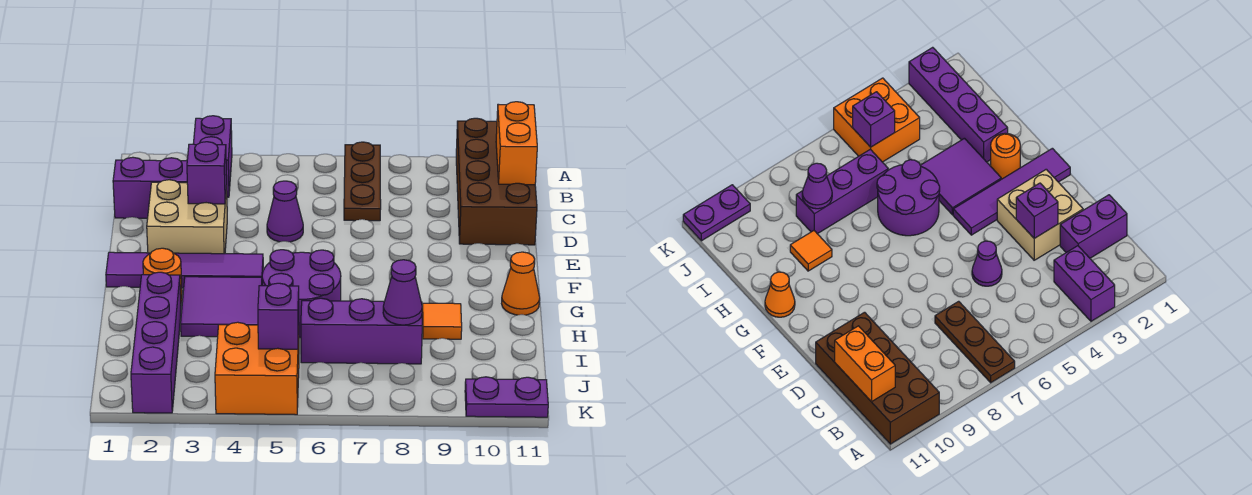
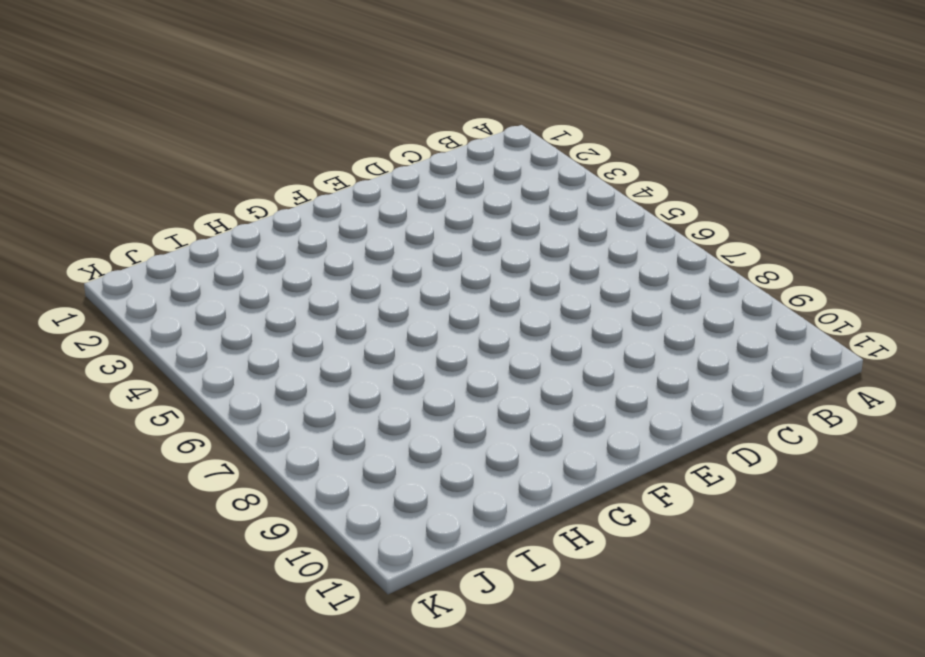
none -> purple brick A3:B3 level 1
none -> brown plate A7:C7 level 1
none -> brown brick A10:D11 level 1

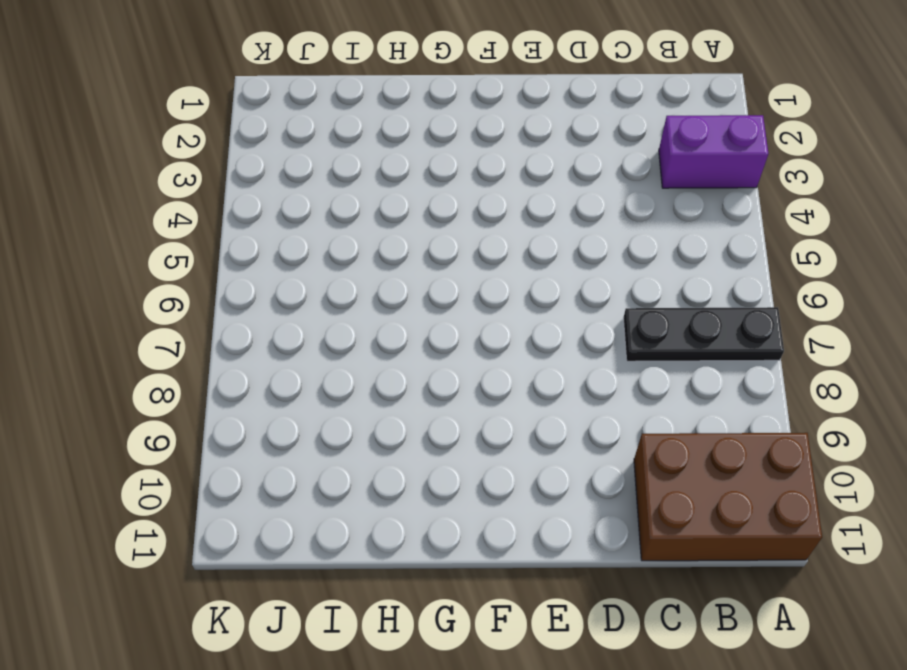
black plate A7:C7 level 1 -> brown plate A7:C7 level 1
brown brick A10:C11 level 1 -> brown brick A10:D11 level 1
none -> purple brick C1:C2 level 1
none -> tan brick D2:E3 level 1
none -> purple cone D5 level 1

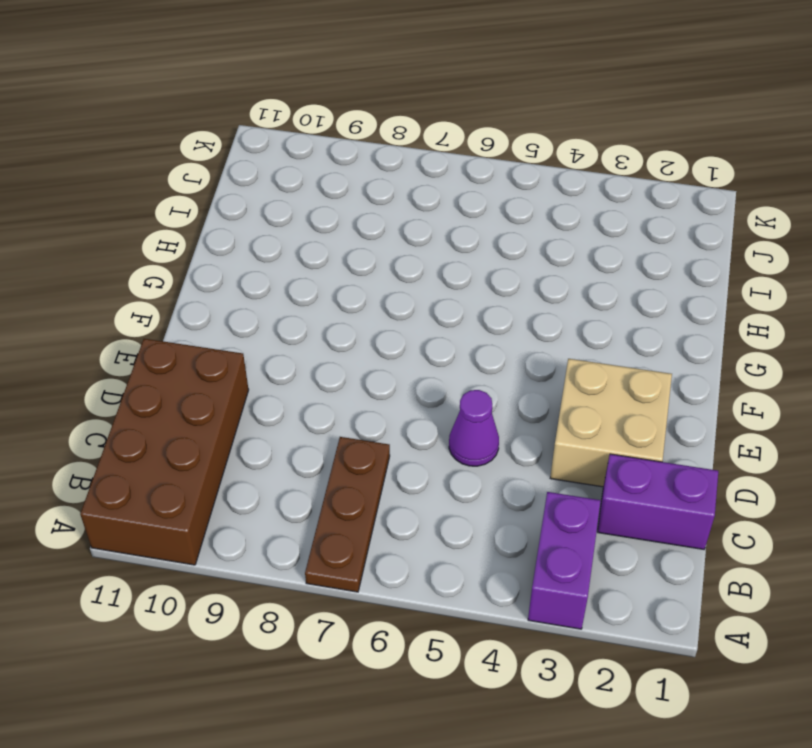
none -> purple tile F1:F4 level 1
none -> orange round brick G2 level 1
none -> purple tile G3:H4 level 1

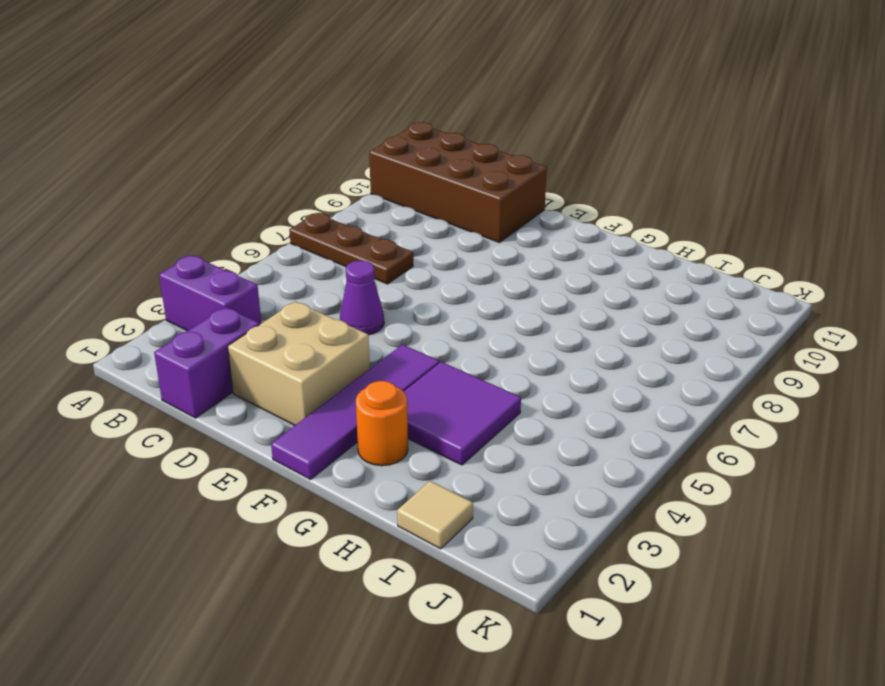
tan tile I1 level 1 -> none
none -> purple round brick G5:H6 level 1
none -> orange cone G11 level 1
none -> purple brick H2:K2 level 1

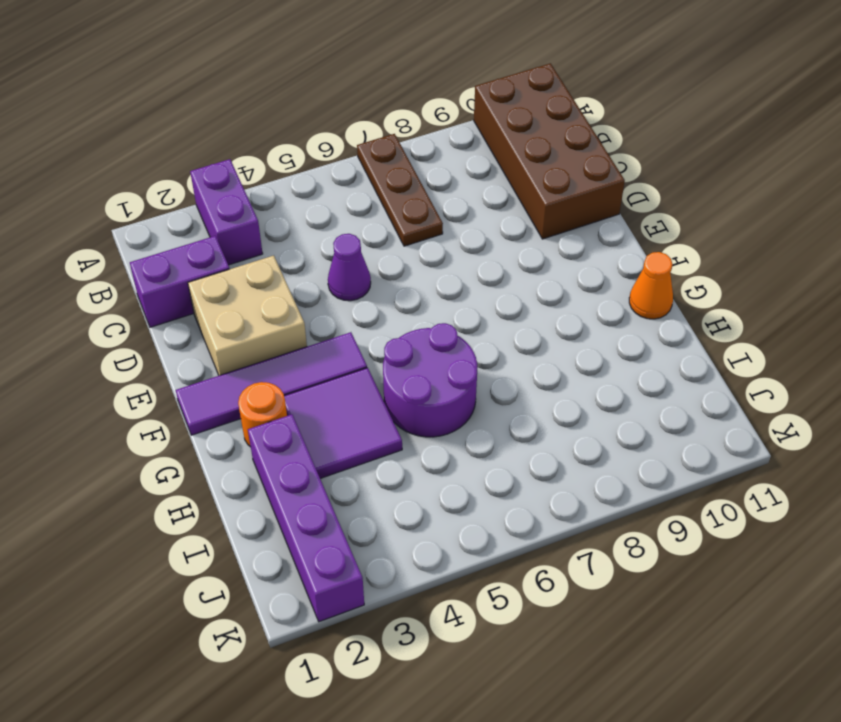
none -> orange tile H9 level 1
none -> purple brick I6:I8 level 1
none -> orange brick J4:K5 level 1

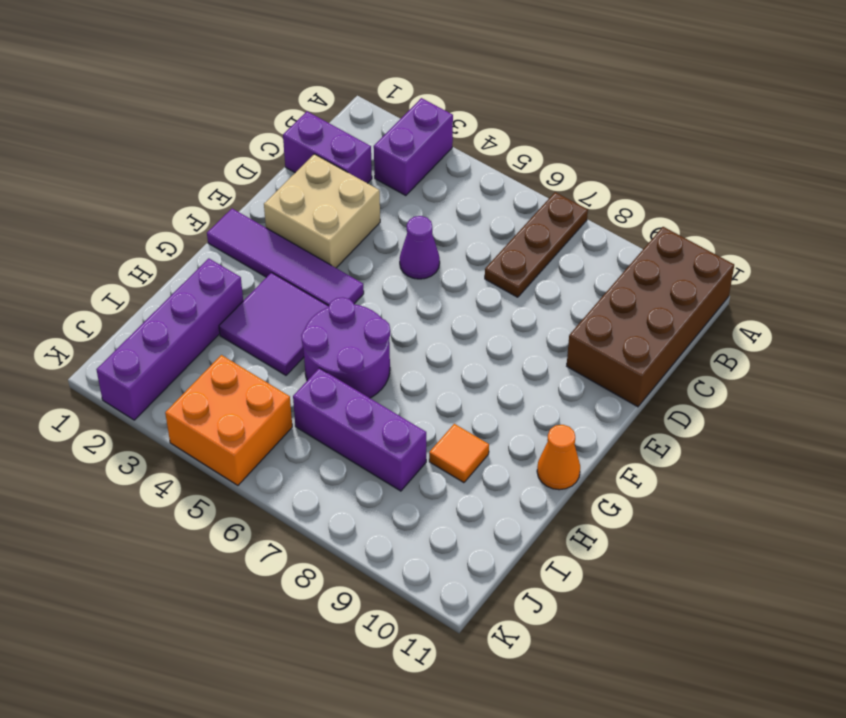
none -> orange round brick G2 level 1
none -> purple plate K10:K11 level 1
none -> orange brick B11:C11 level 2

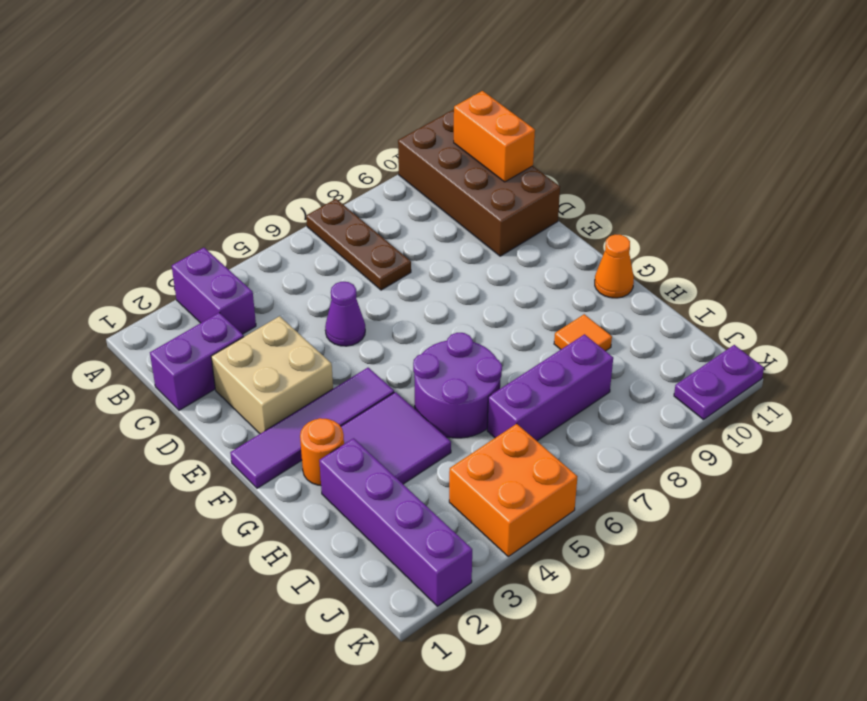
none -> purple brick D3 level 2
none -> purple cone I8 level 2
none -> purple brick J5 level 2

